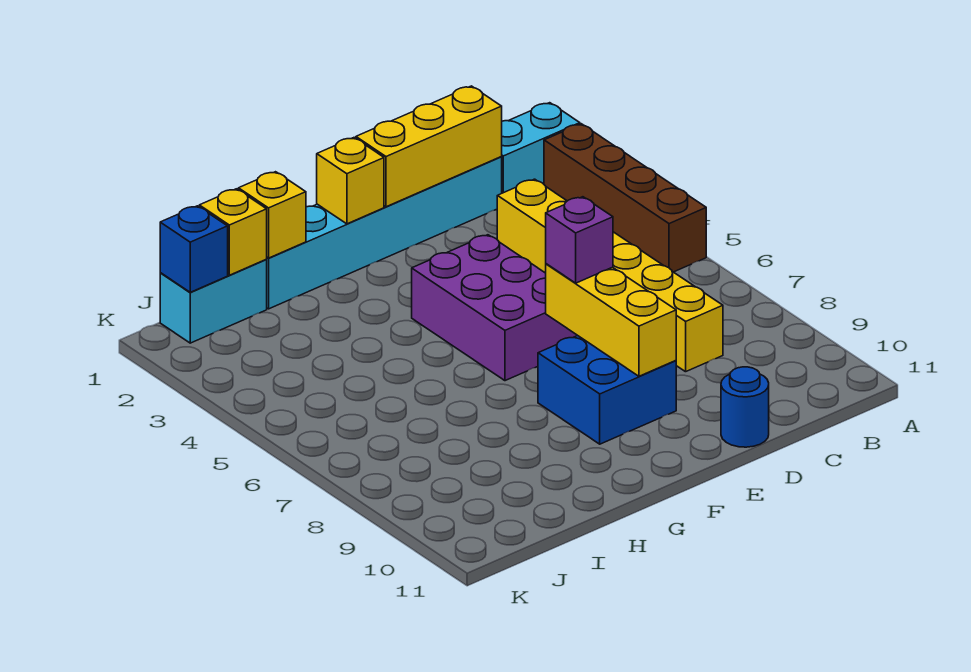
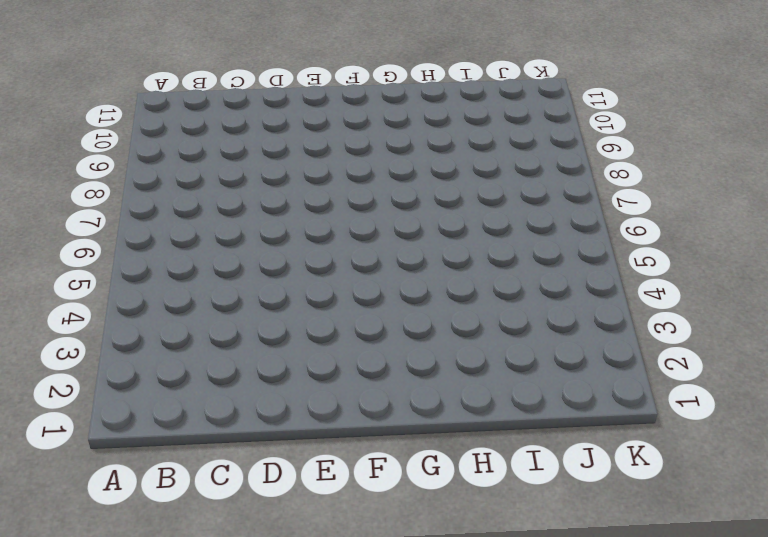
none -> cyan brick A1:B1 level 1
none -> brown brick A2:A5 level 1
none -> cyan brick C1:H1 level 1

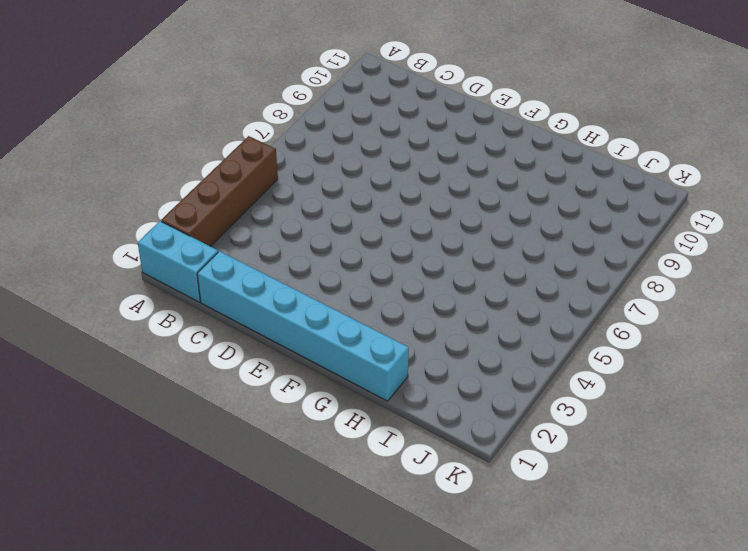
none -> yellow brick C3:C8 level 1
none -> blue round brick D11 level 1
none -> purple brick E4:F6 level 1

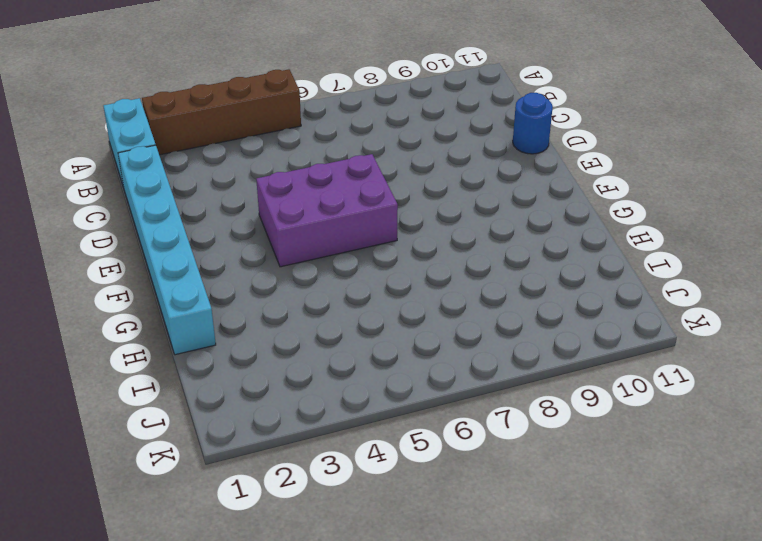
none -> yellow brick C3:C8 level 1
none -> blue brick E8:F9 level 1
none -> cyan brick I1:J1 level 1

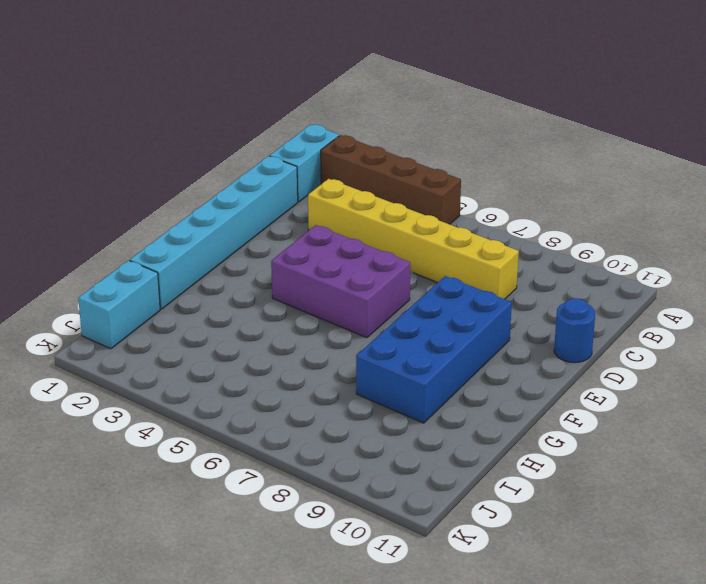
blue brick E8:H9 level 1 -> blue brick E8:F9 level 1
none -> yellow brick C1:E1 level 2
none -> yellow brick E7:E9 level 2
none -> yellow brick F1 level 2

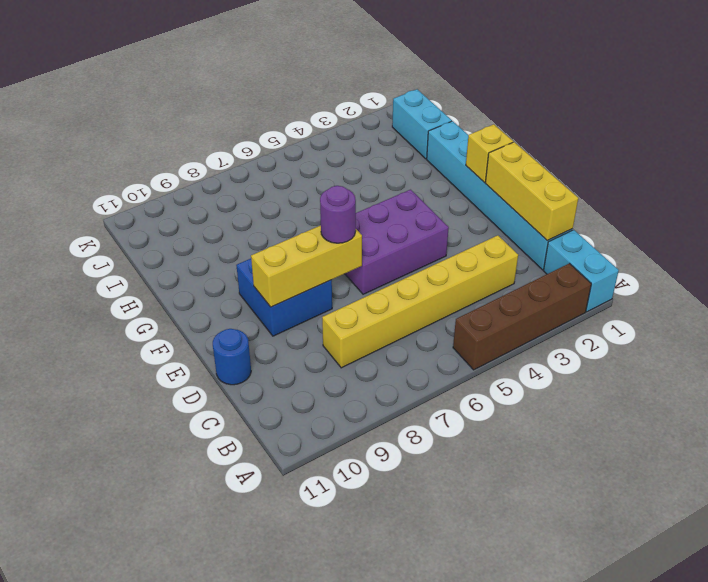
purple round brick E7 level 3 -> purple brick E7 level 3
none -> yellow brick H1 level 2
none -> yellow brick I1 level 2
none -> blue brick J1 level 2

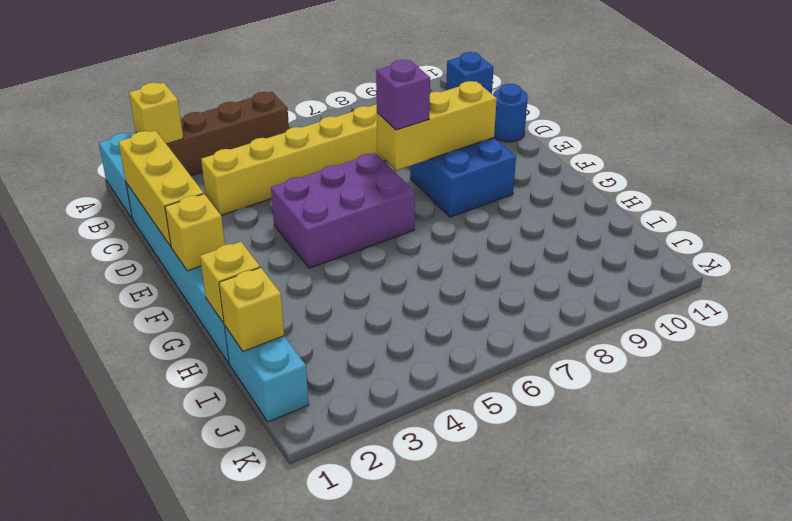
yellow brick A2 level 2 -> none
blue brick B11 level 1 -> blue brick J1 level 2

